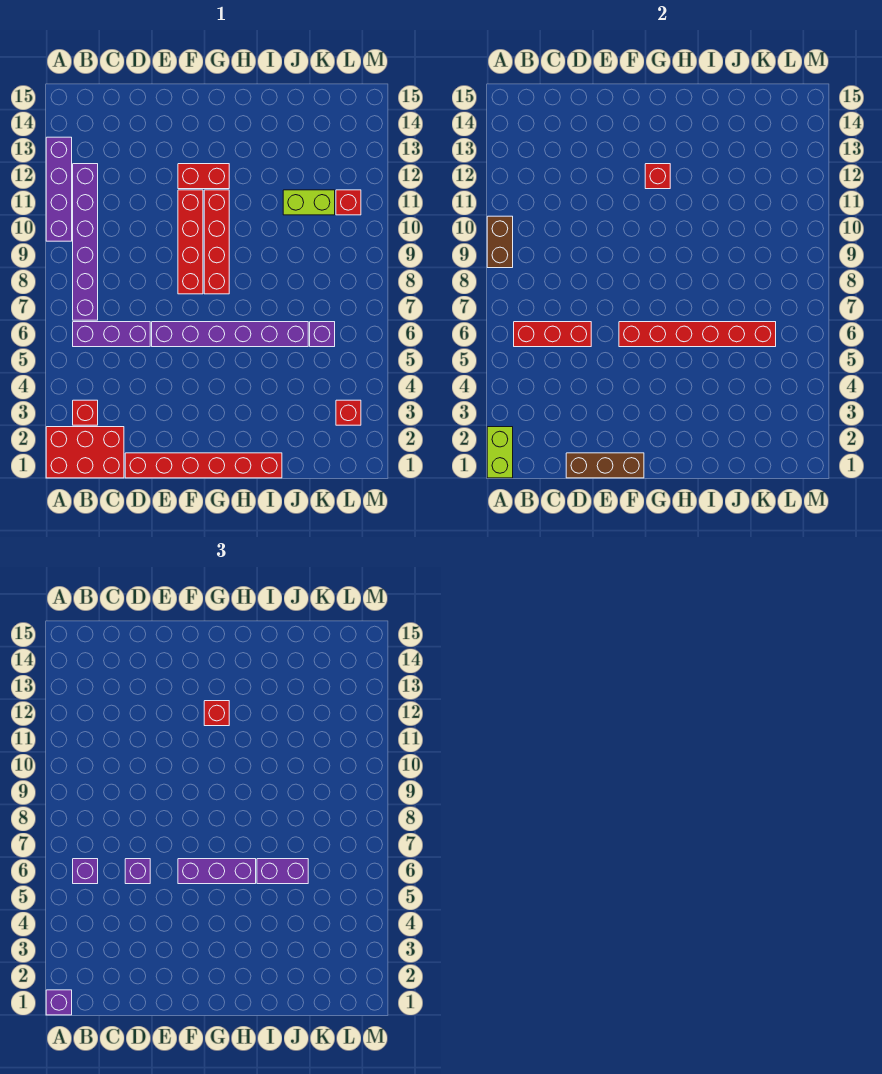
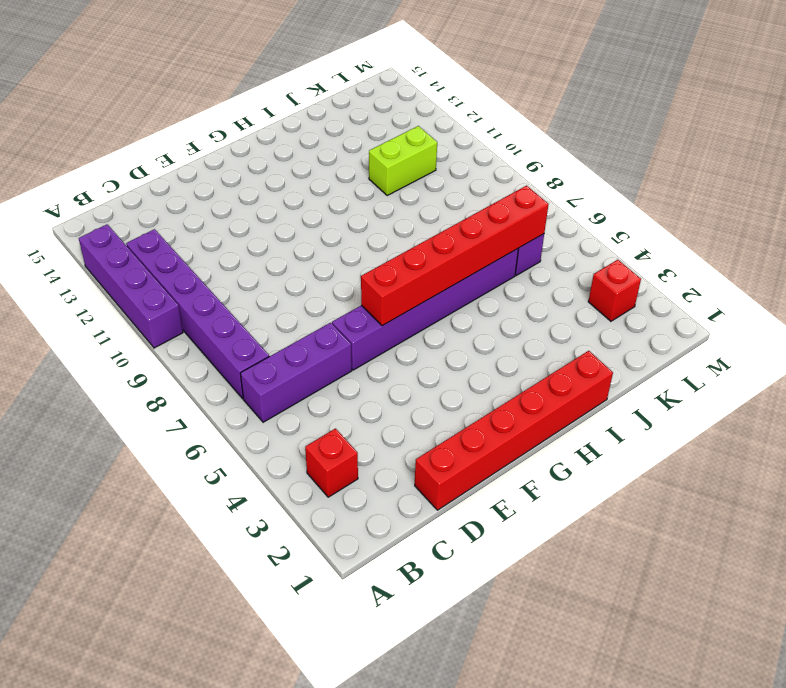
none -> red brick A1:C2 level 1
none -> red brick F8:F11 level 1
none -> red brick F12:G12 level 1

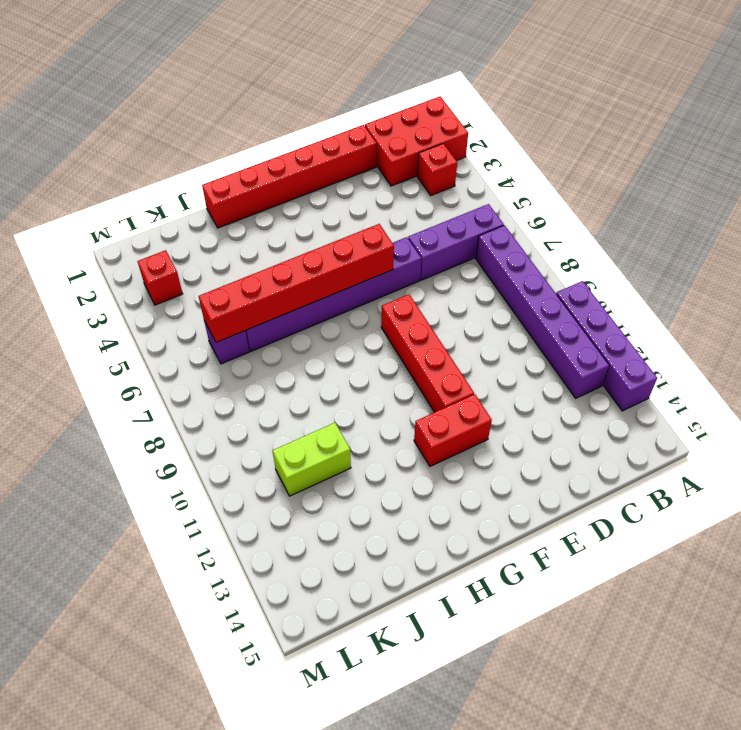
none -> red brick G8:G11 level 1
none -> red brick L11 level 1
none -> lime brick A1:A2 level 2

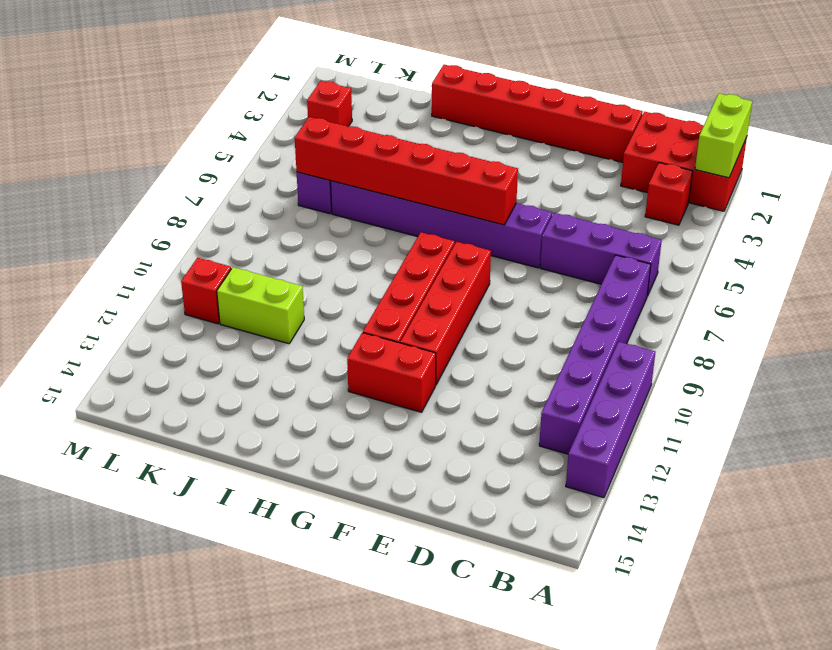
none -> brown brick A9:A10 level 2
none -> red brick B6:D6 level 2
none -> brown brick D1:F1 level 2

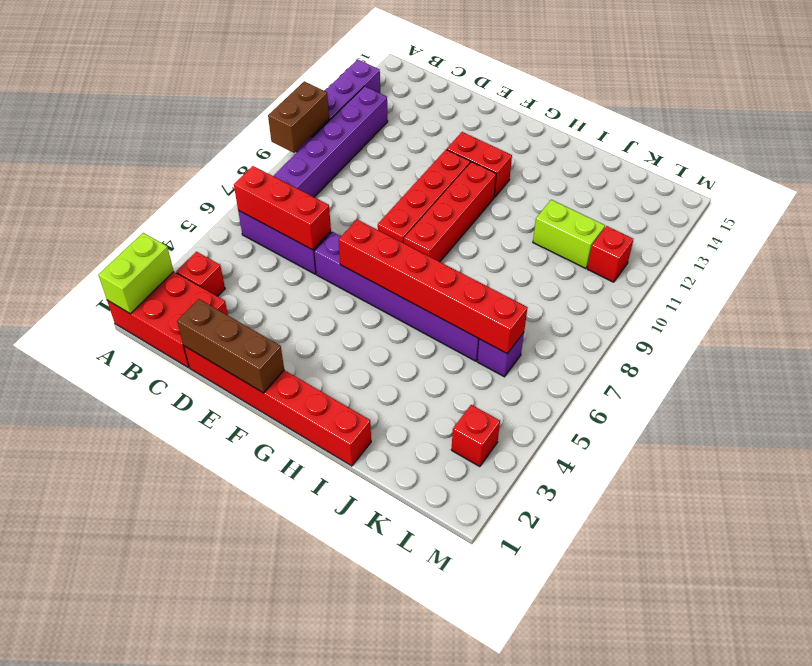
none -> red brick G12 level 2
none -> purple brick A1 level 3
none -> purple brick B6 level 3

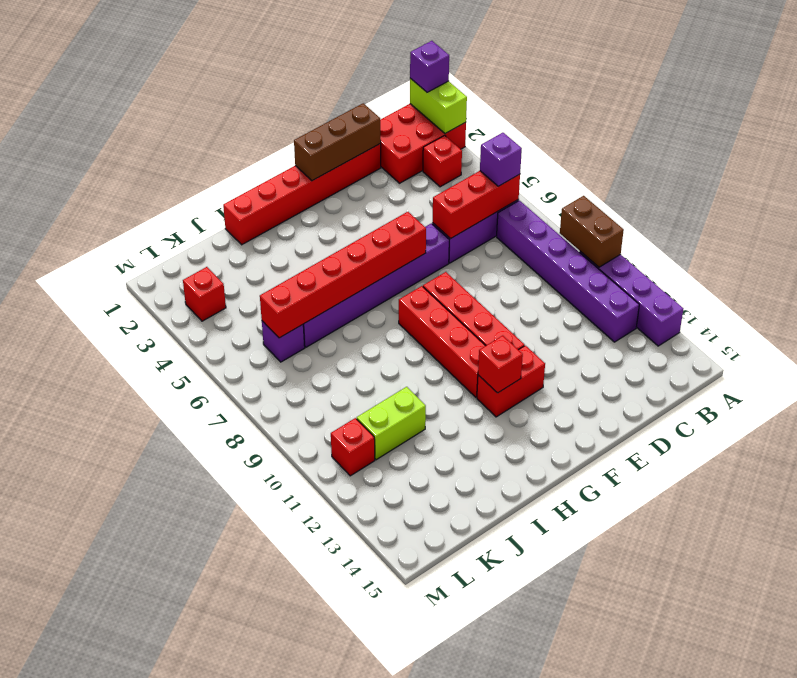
none -> purple brick D6 level 3
none -> purple brick F6:H6 level 3
none -> red brick G12 level 3

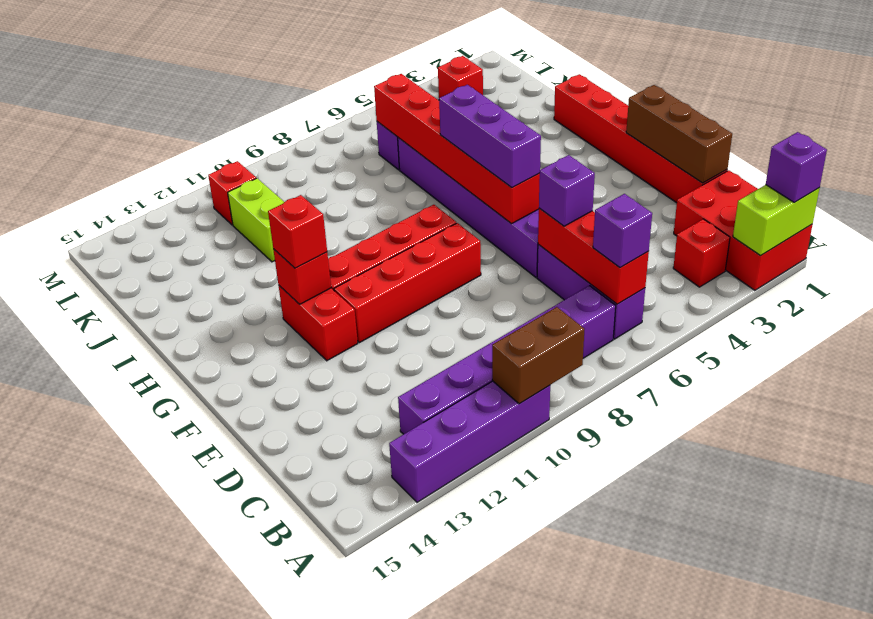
none -> purple brick I6:J6 level 3

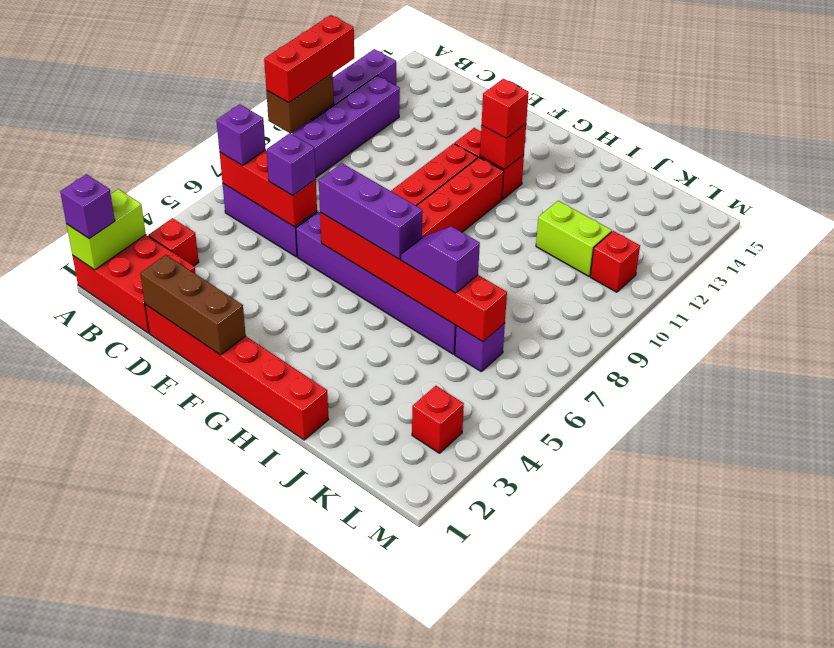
red brick A9:A11 level 3 -> none
purple slope I6:J6 level 3 top J -> purple brick I6:J6 level 3

